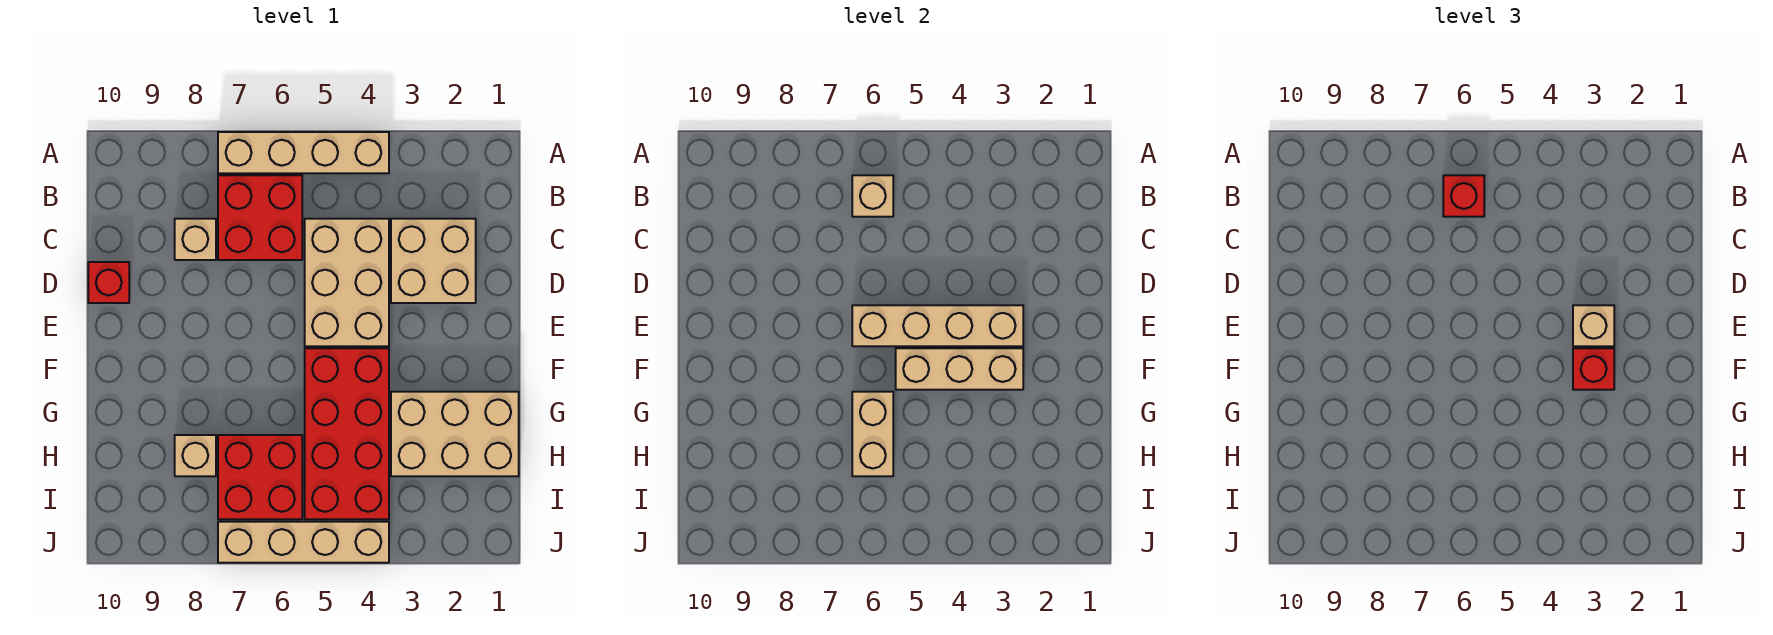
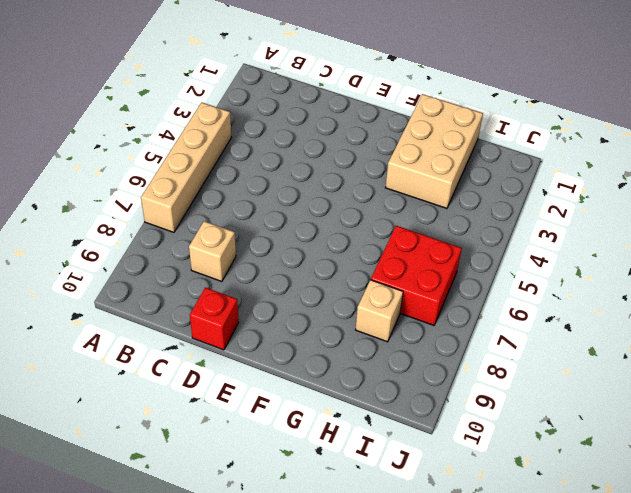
none -> red brick B6:C7 level 1
none -> tan brick C2:D3 level 1
none -> tan brick C4:E5 level 1

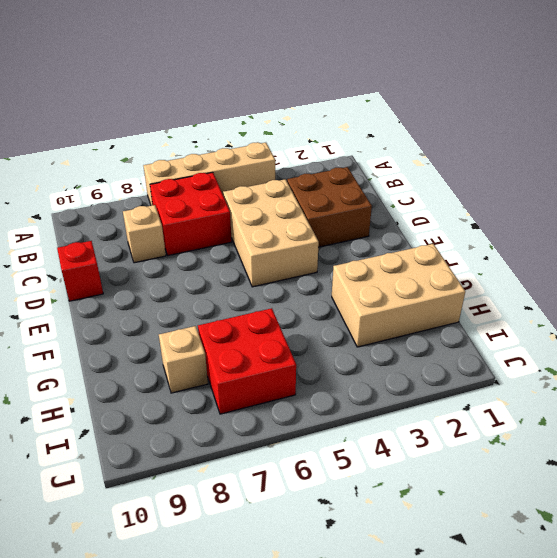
brown brick C2:D3 level 1 -> tan brick C2:D3 level 1
none -> red brick F4:I5 level 1
none -> tan brick J4:J7 level 1
none -> tan brick B6 level 2

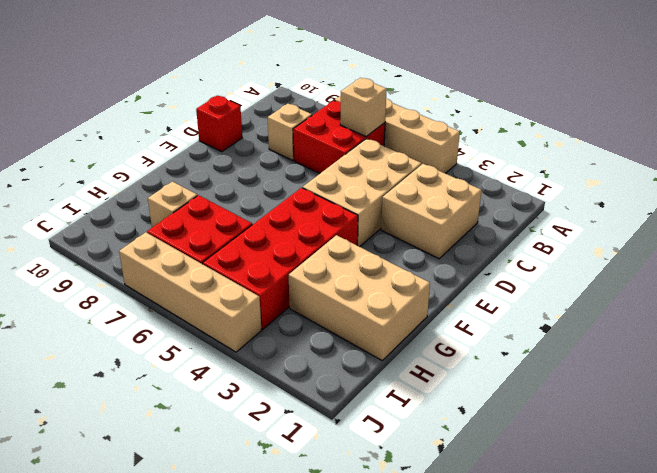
none -> tan brick E3:E6 level 2
none -> tan brick F3:F5 level 2
none -> tan brick G6:H6 level 2

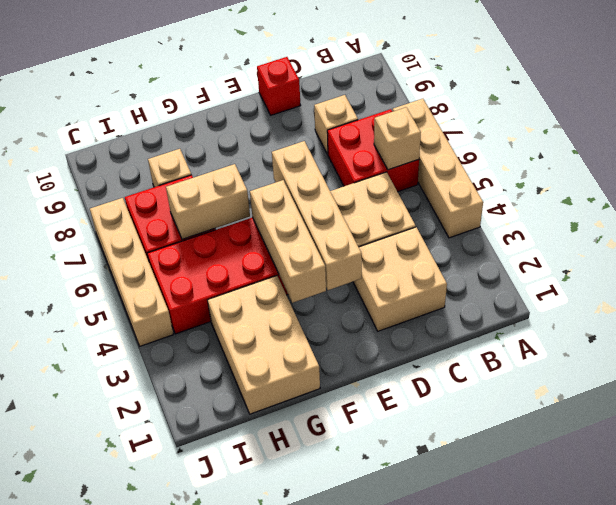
none -> red brick B6 level 3
none -> tan brick E3 level 3
none -> red brick F3 level 3

